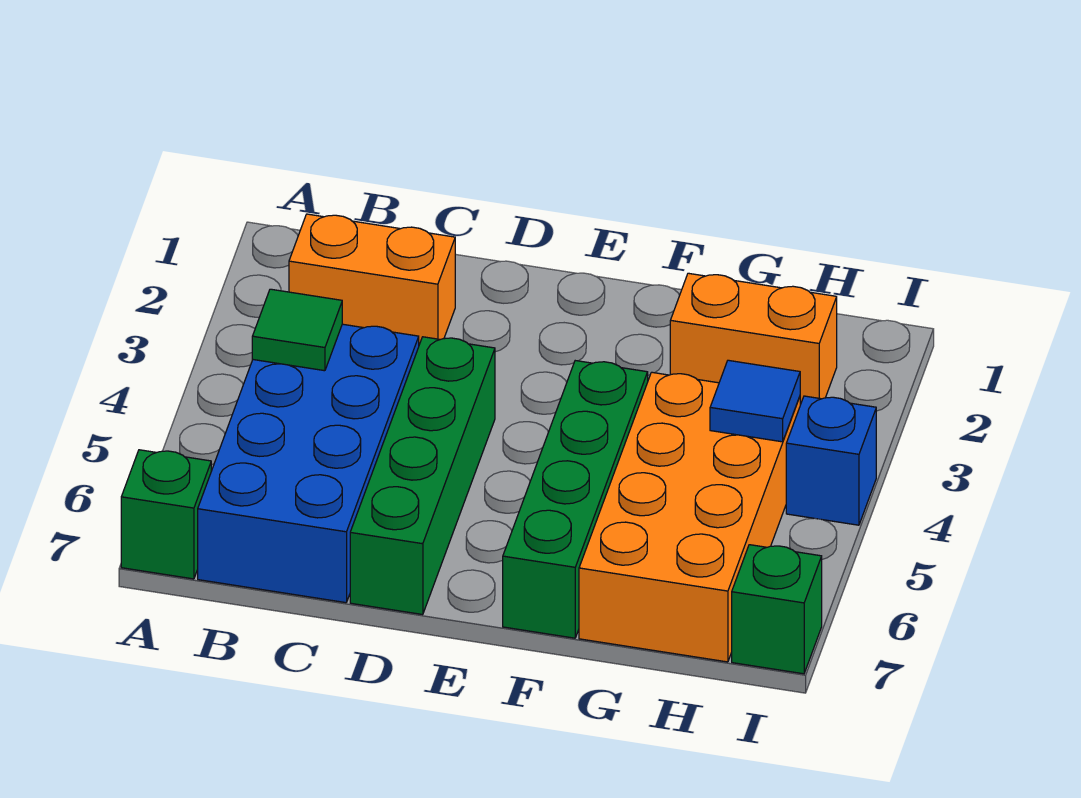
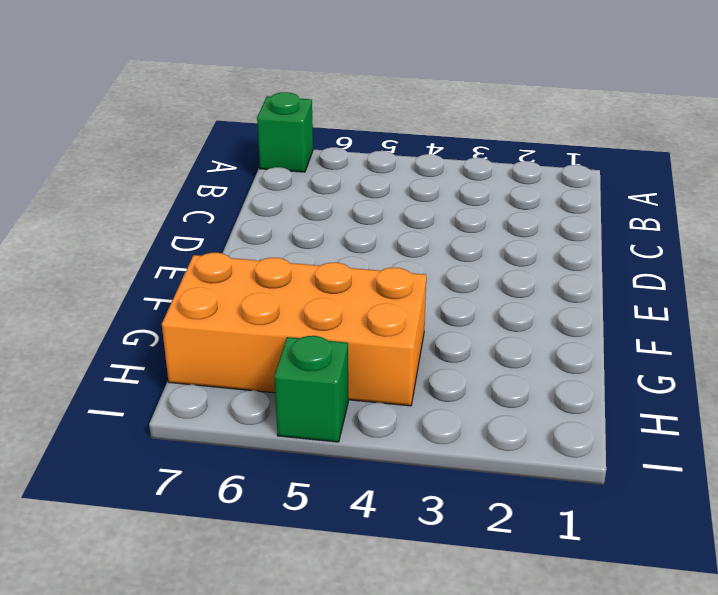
green brick I5 level 1 -> green brick I7 level 1
none -> orange brick B2:C2 level 1
none -> blue brick B4:C7 level 1

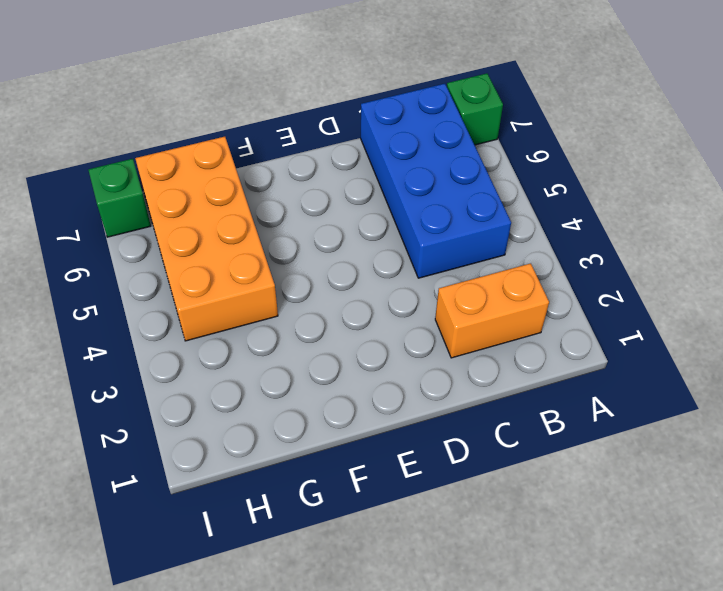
none -> green brick D4:D7 level 1
none -> green brick F4:F7 level 1

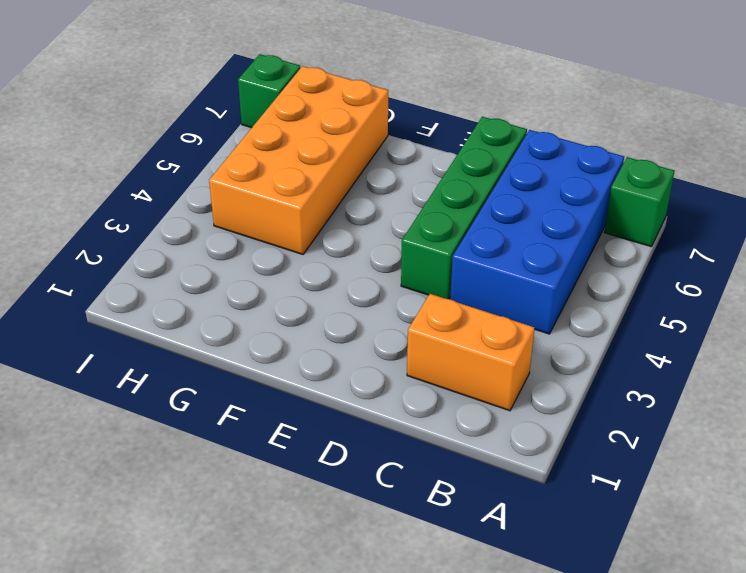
none -> green brick F4:F7 level 1
none -> orange brick G2:H2 level 1

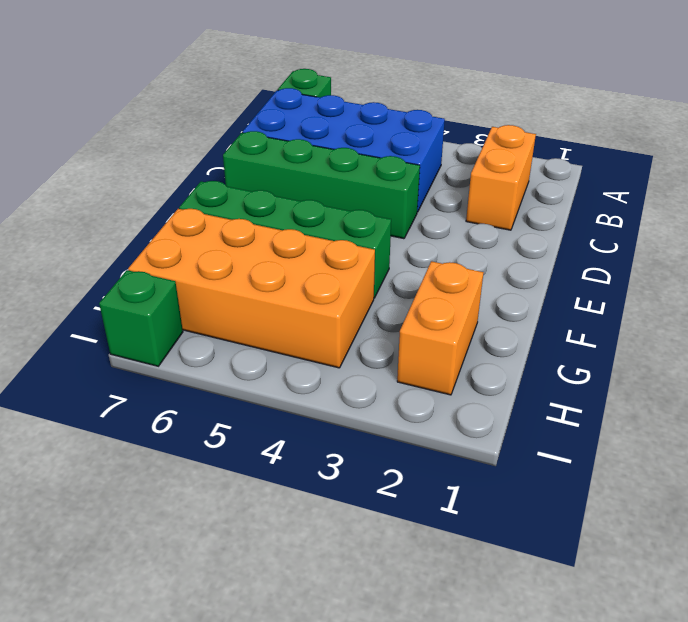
none -> blue brick I4 level 1
none -> green tile B4 level 2

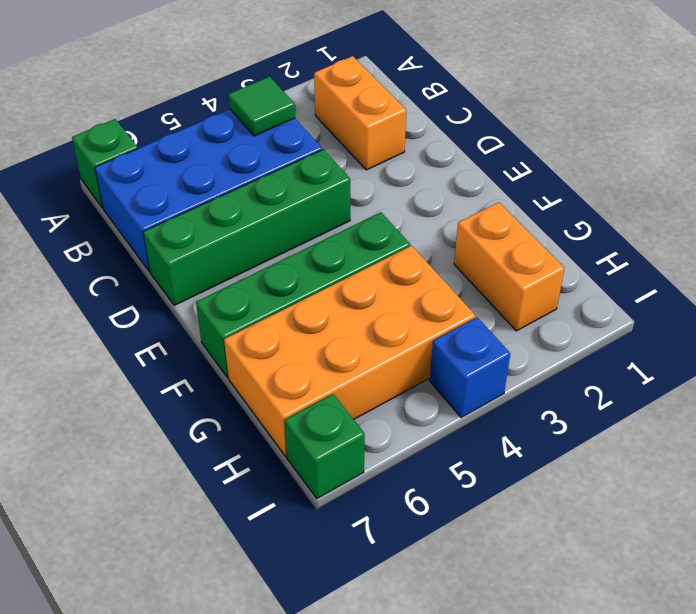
none -> blue tile H4 level 2

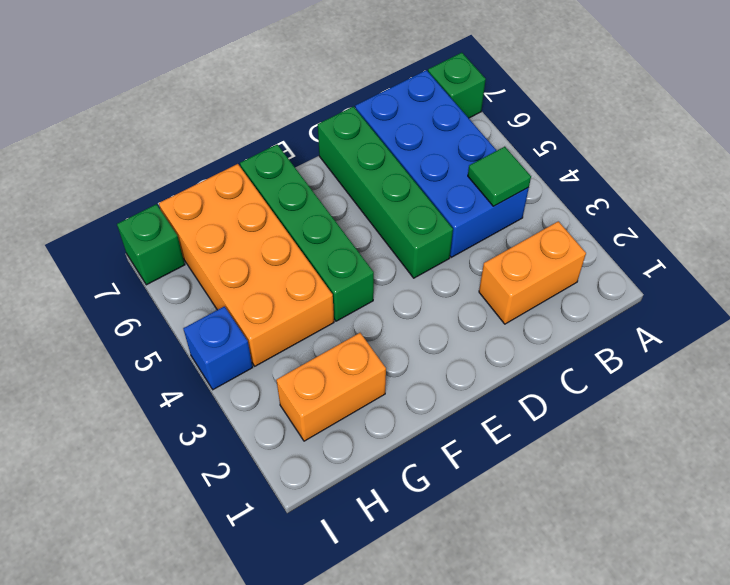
none -> blue tile H4 level 2

